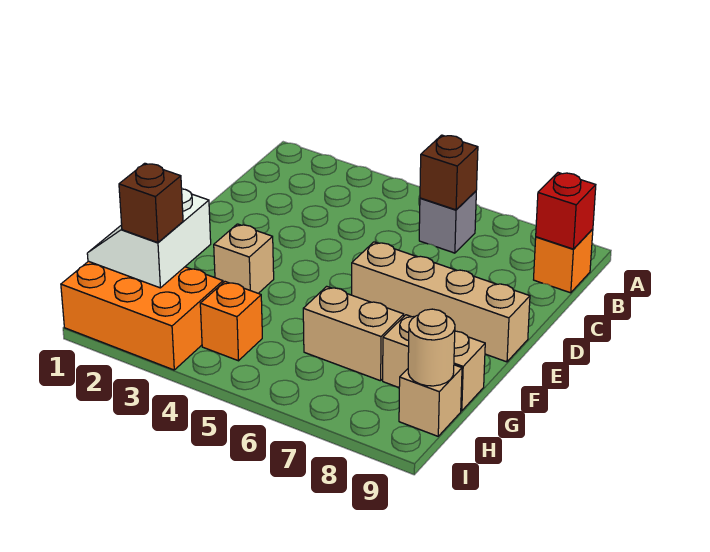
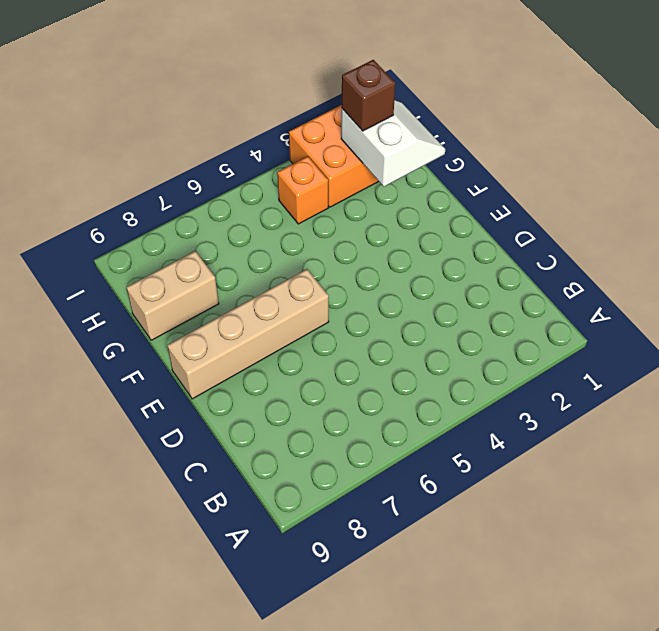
none -> grey brick B6 level 1
none -> orange brick B9 level 1
none -> tan brick F3 level 1

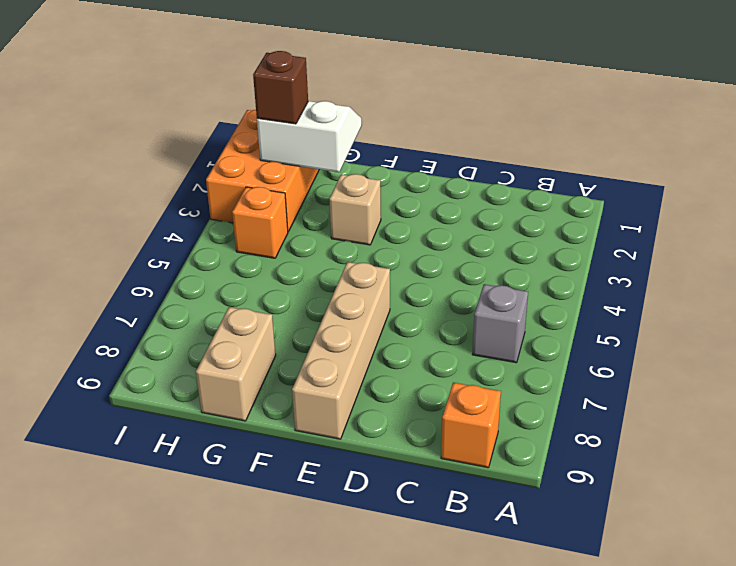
none -> tan brick G6:G7 level 1
none -> tan brick H9 level 1
none -> brown brick B6 level 2

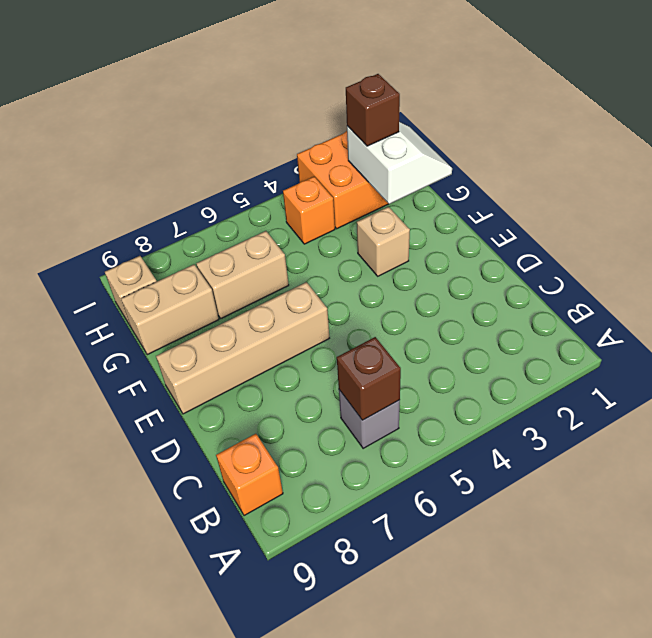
none -> red brick B9 level 2
none -> tan round brick H9 level 2

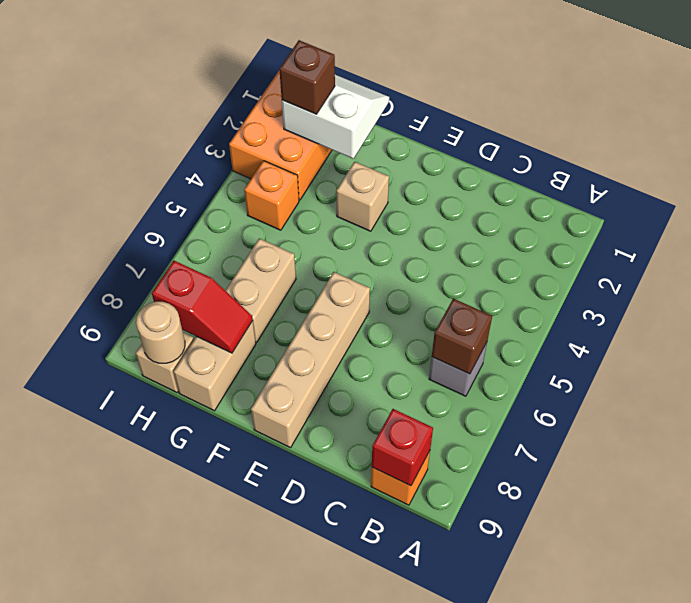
red slope G8:H8 level 2 top H -> none

